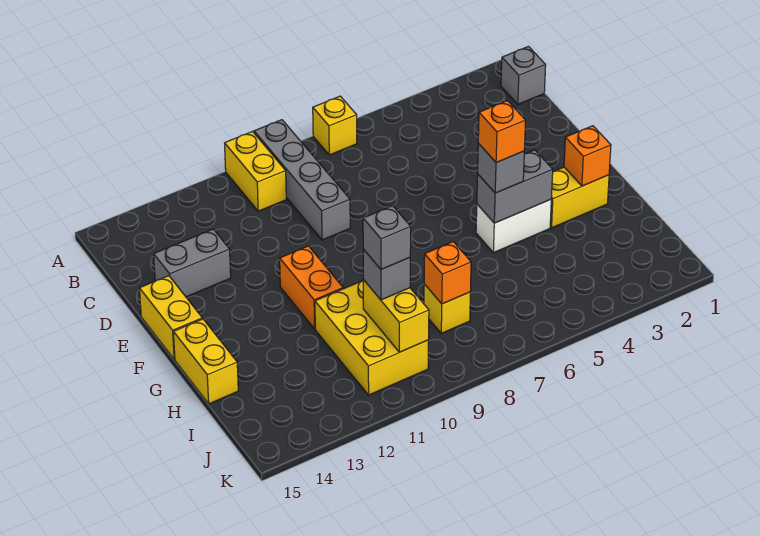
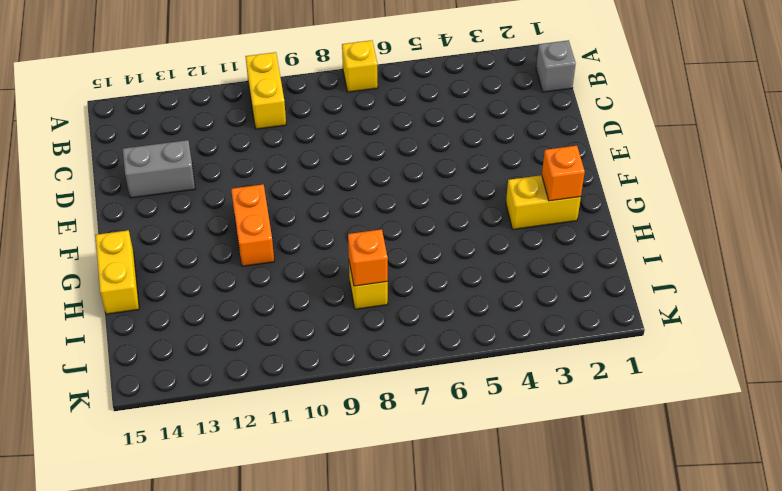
none -> grey brick A9:D9 level 1
none -> yellow brick E15:F15 level 1
none -> white brick G4:G5 level 1

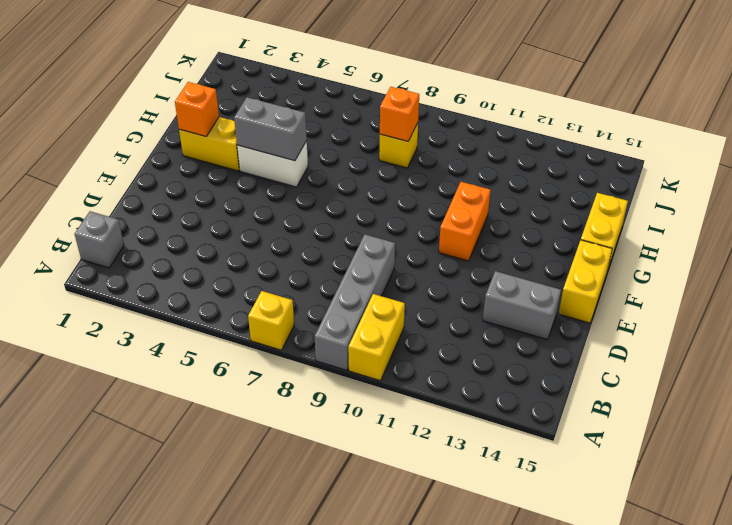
none -> yellow brick H10:J11 level 1
none -> yellow brick I10:J10 level 2
none -> grey brick G5 level 3

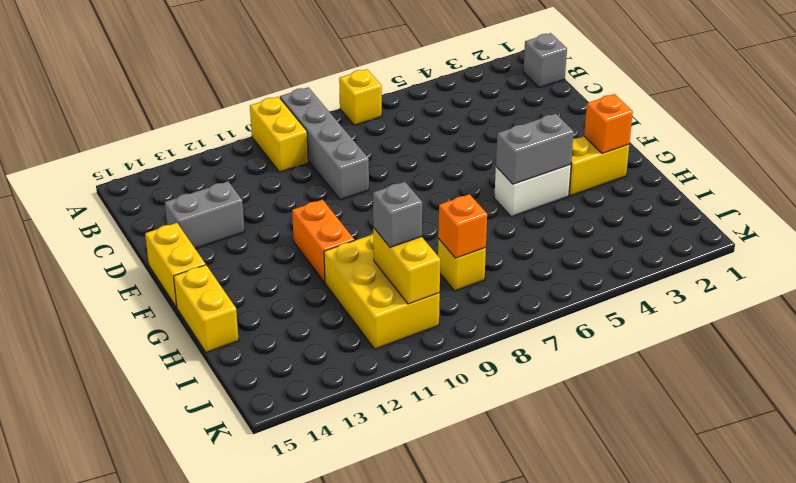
none -> grey brick G5 level 3
none -> orange brick G5 level 4
none -> grey brick I10 level 4

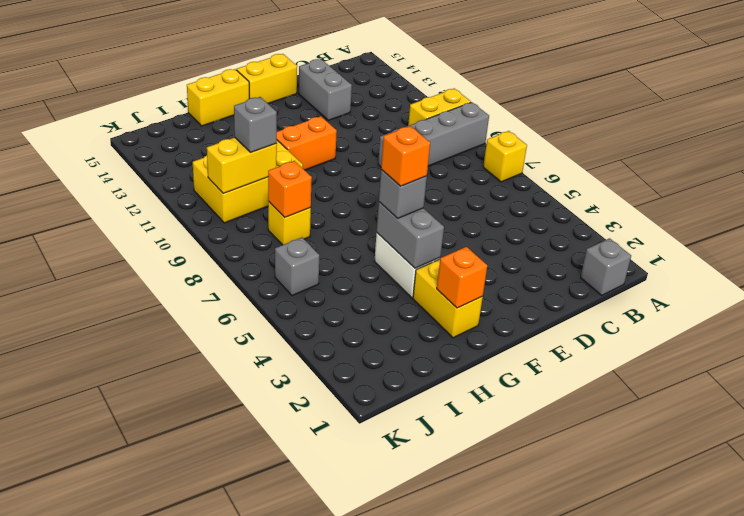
grey brick J6 level 1 -> grey brick I10 level 4

